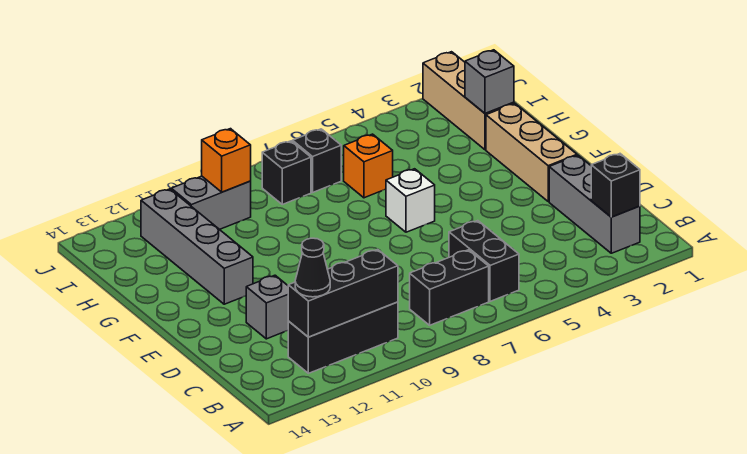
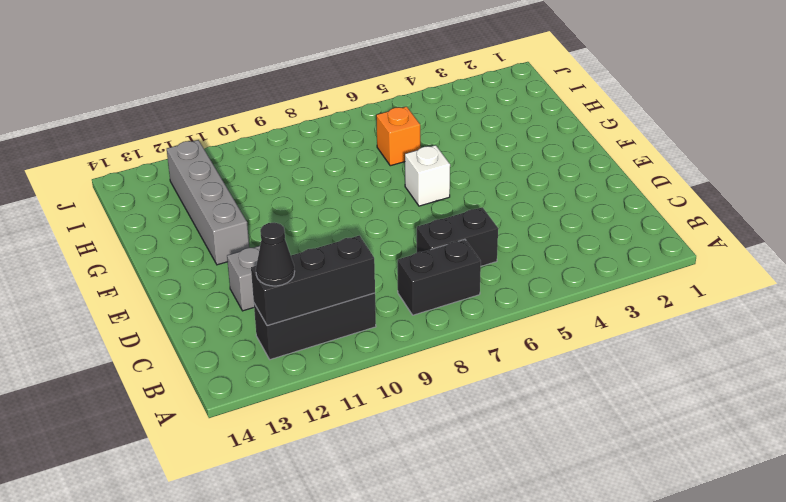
black brick C6:C7 level 1 -> black brick B6:C6 level 1
none -> grey brick B2:D2 level 1
none -> tan brick E2:G2 level 1
none -> tan brick H2:J2 level 1

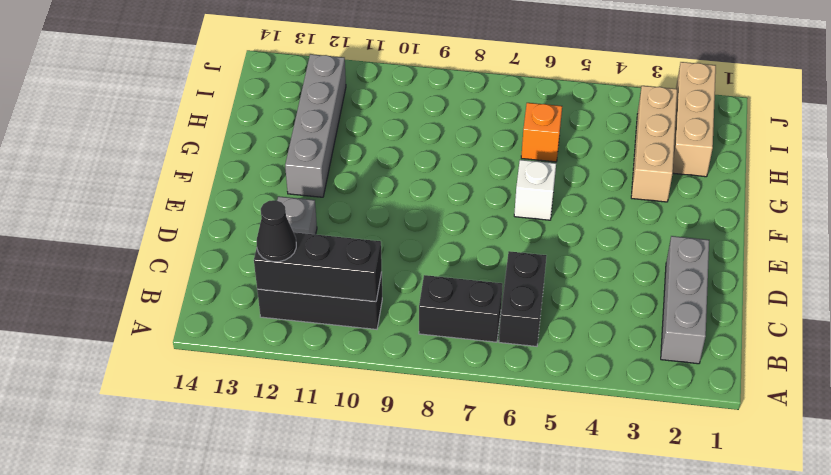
tan brick G3:I3 level 1 -> tan brick E2:G2 level 1
none -> black brick I7 level 1
none -> black brick I8 level 1
none -> grey brick I10:I11 level 1

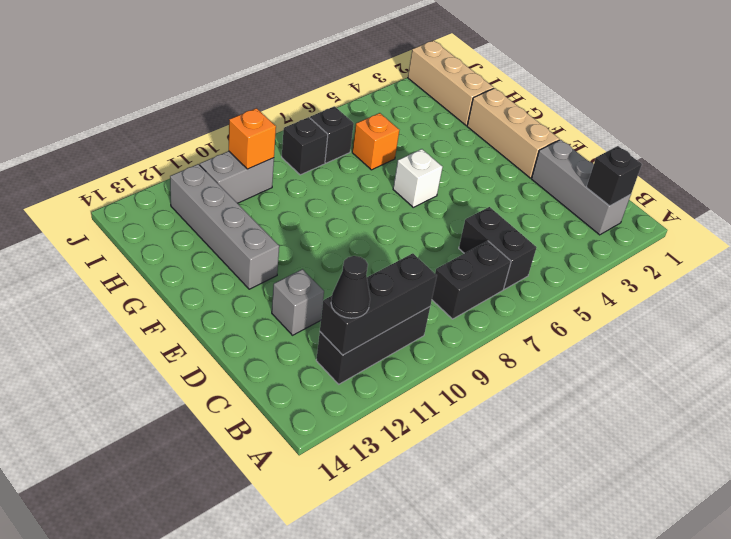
none -> grey brick H2 level 2

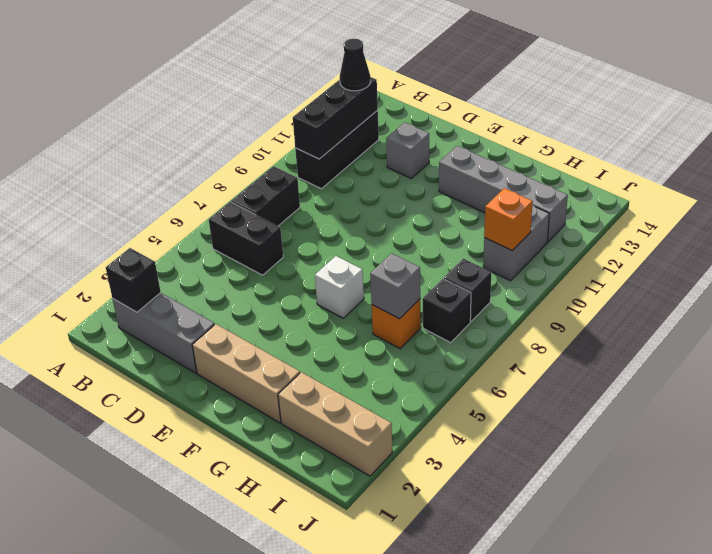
grey brick H6 level 2 -> grey brick H2 level 2

